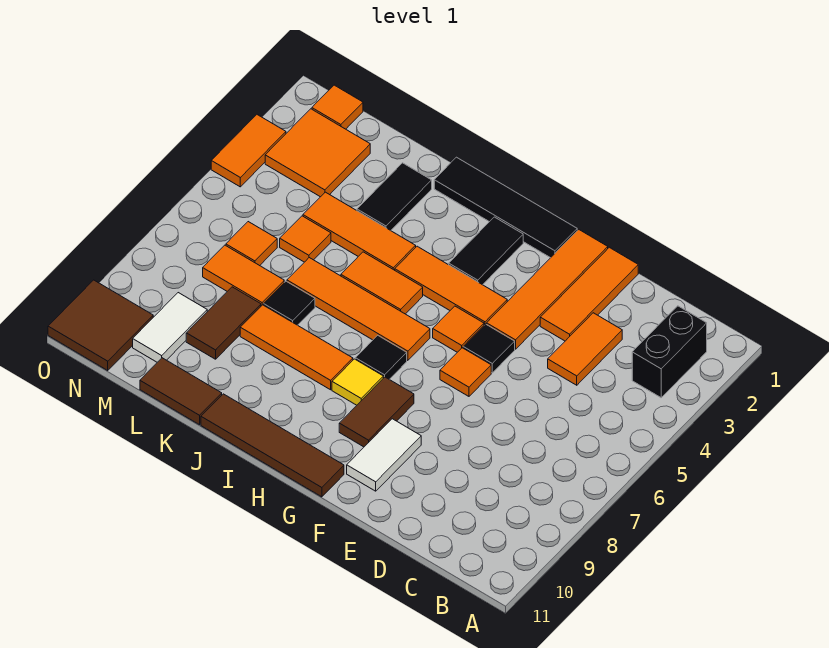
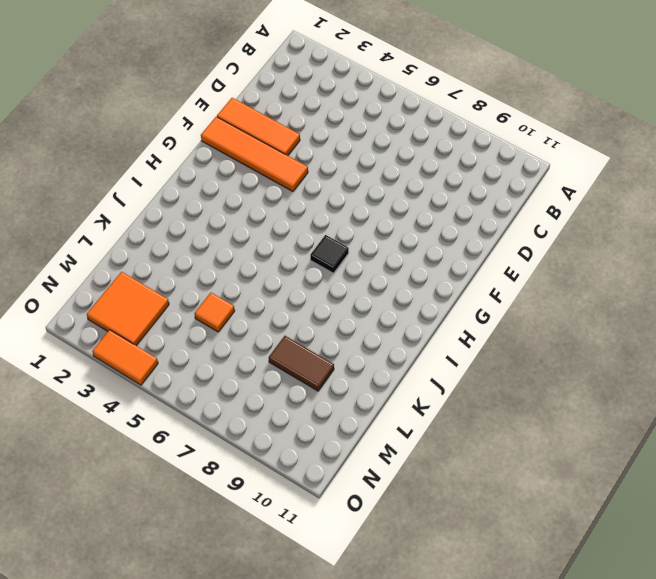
none -> black brick B2:B3 level 1
none -> orange tile D3:D4 level 1
none -> black tile F5 level 1
none -> orange tile F6 level 1

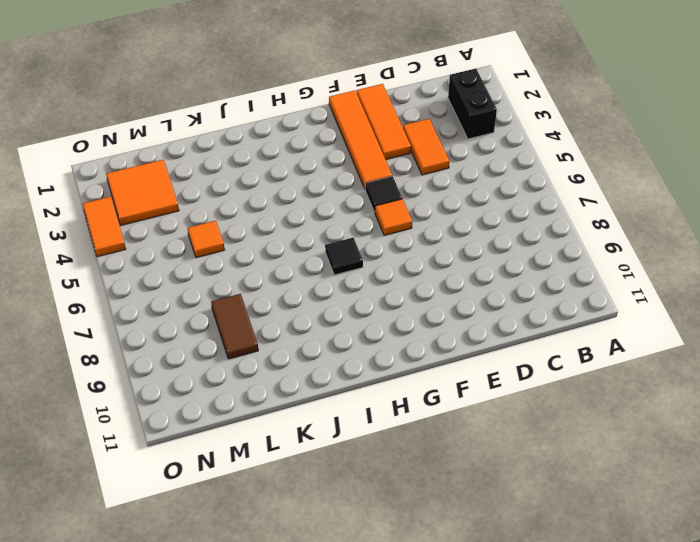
none -> white tile F9:F10 level 1
none -> black tile G1:J1 level 1
none -> orange tile G4:I4 level 1
none -> orange tile G5 level 1

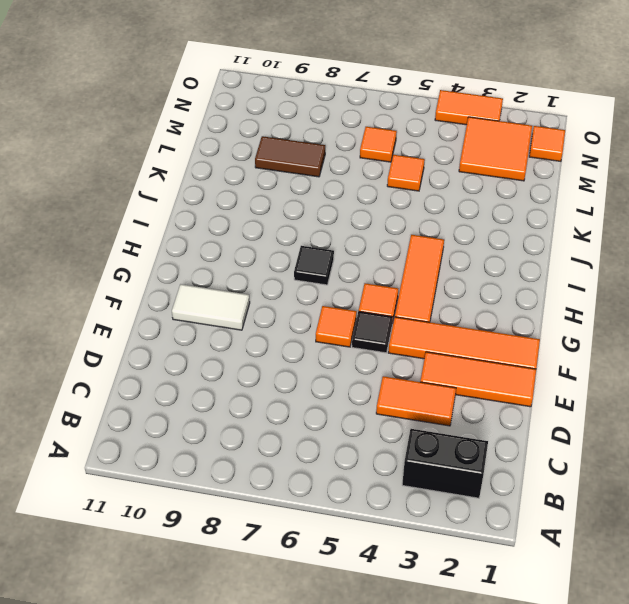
none -> black tile G1:J1 level 1
none -> brown tile G8:G9 level 1
none -> brown tile G11:J11 level 1
none -> black tile H2:H3 level 1

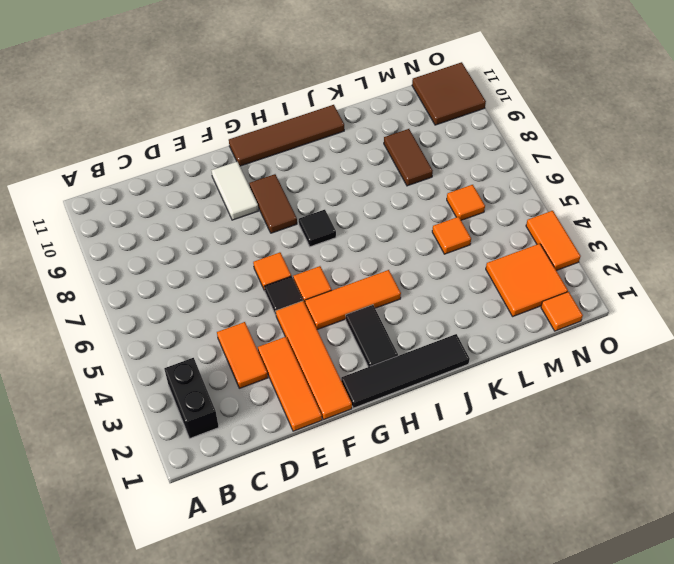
none -> orange tile H6:K6 level 1
none -> yellow tile H8 level 1
none -> orange tile I5:J5 level 1
none -> orange tile I8:K8 level 1

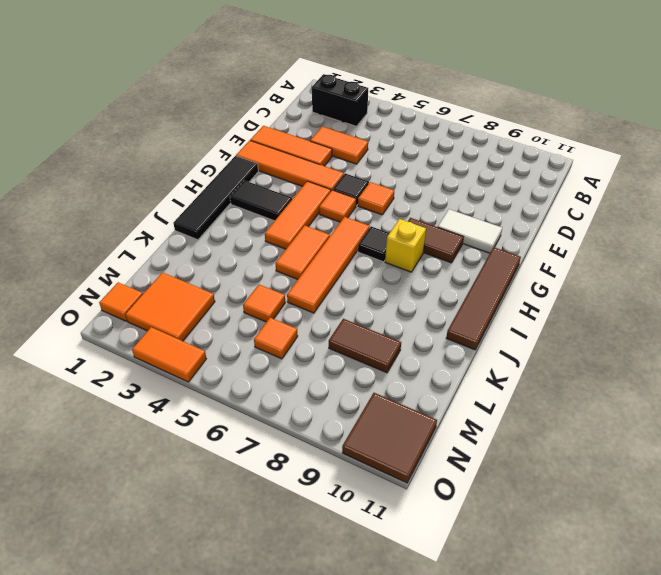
yellow brick H8 level 1 -> yellow tile H8 level 1
none -> orange tile I8:K8 level 1
none -> orange tile J4:L4 level 1
none -> black tile K2:K3 level 1
none -> black tile K7 level 1

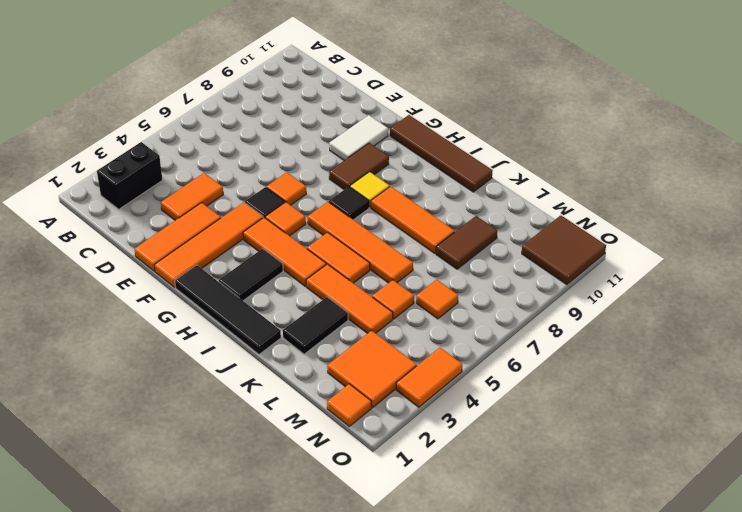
none -> black tile K7 level 1
none -> brown tile K11:L11 level 1
none -> orange tile L7:M7 level 1
none -> white tile M9:M10 level 1

